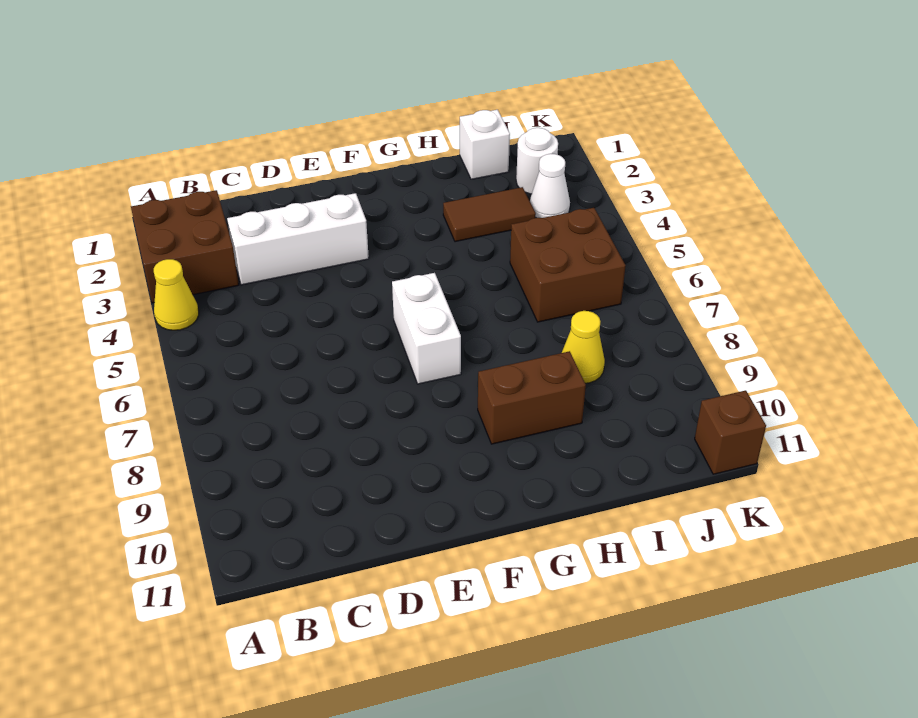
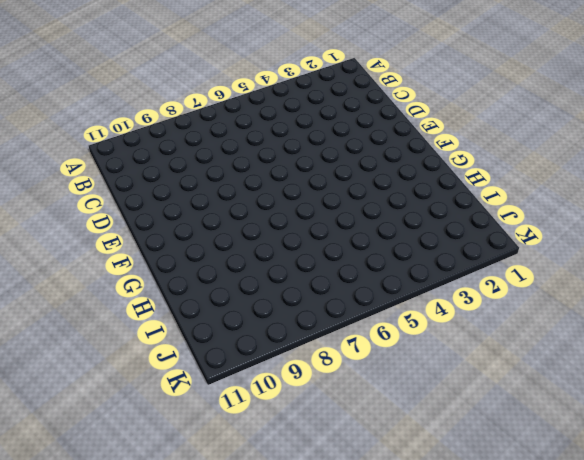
none -> brown brick A2:B3 level 1
none -> yellow cone A4 level 1
none -> white brick C3:E3 level 1

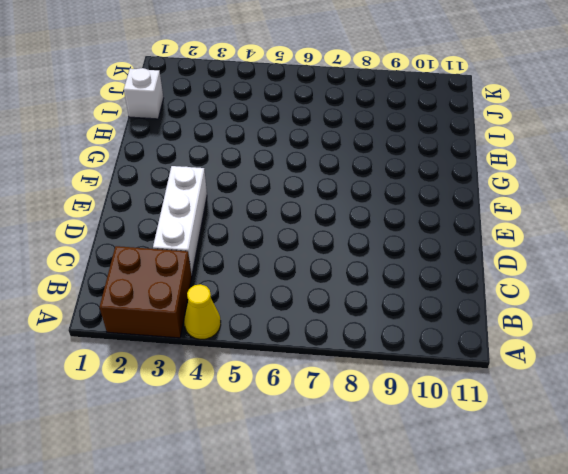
none -> white brick F6:F7 level 1
none -> brown brick G9:H9 level 1
none -> brown tile H3:I3 level 1

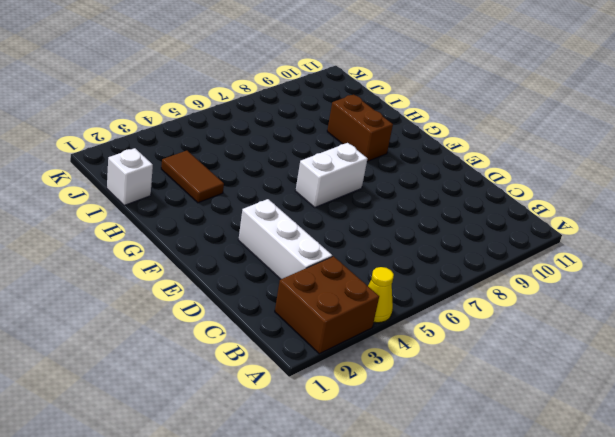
none -> brown brick I5:J6 level 1
none -> yellow cone I8 level 1
none -> white round brick J2 level 1

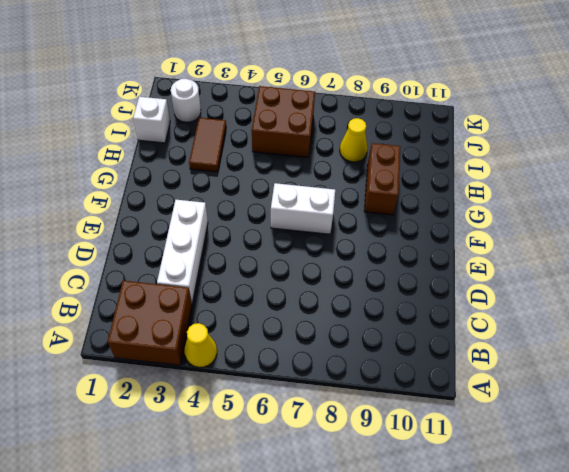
none -> white cone J3 level 1
none -> brown brick K11 level 1

